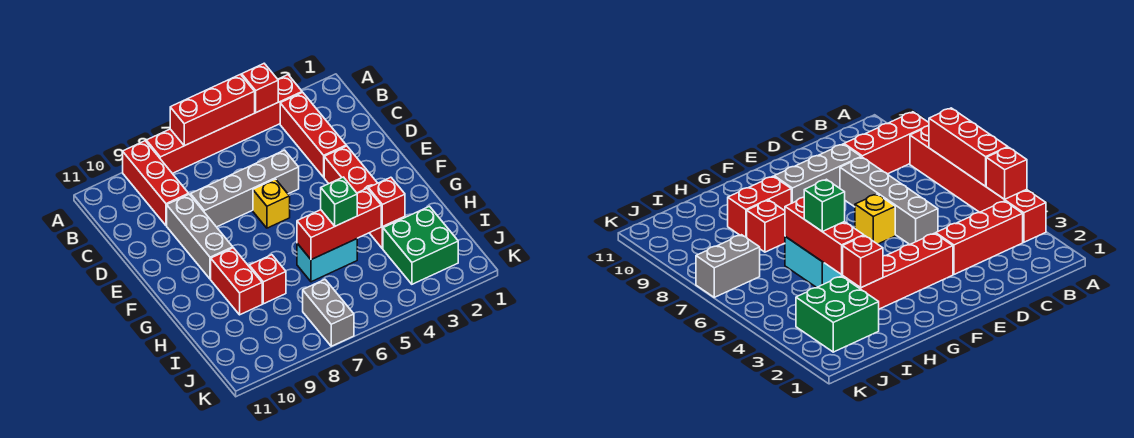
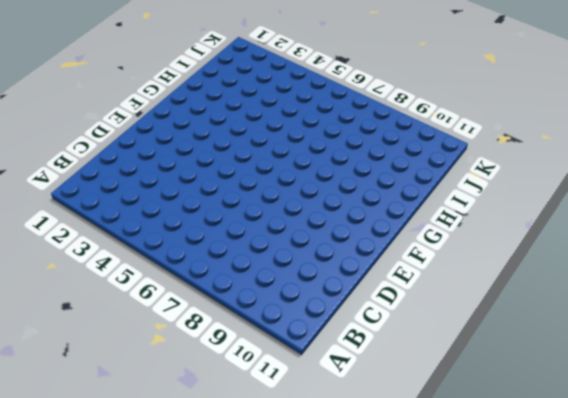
none -> red brick A3:A8 level 1
none -> red brick A9:C9 level 1
none -> red brick B3:D3 level 1

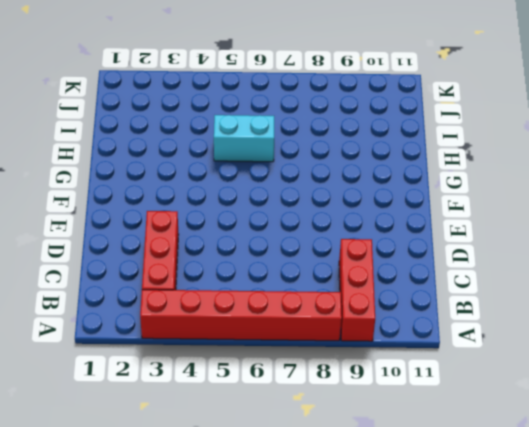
none -> grey brick D5:D8 level 1
none -> grey brick D9:F9 level 1
none -> red brick E3:H3 level 1

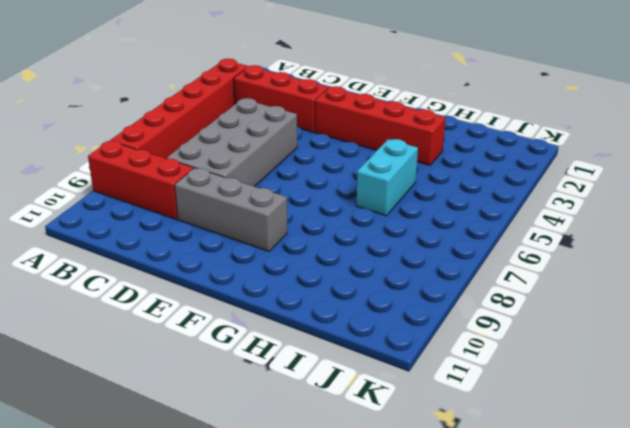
grey brick C5:D8 level 1 -> grey brick D5:D8 level 1
none -> yellow brick E6 level 1
none -> red brick G9:H9 level 1
none -> red brick H8 level 1

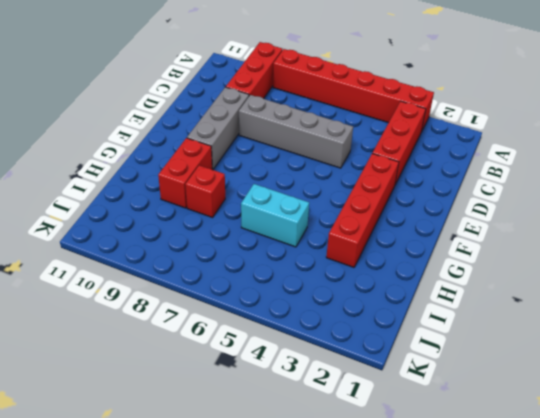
none -> yellow brick E6 level 1
none -> green brick I2:J3 level 1
none -> grey brick J7:K7 level 1

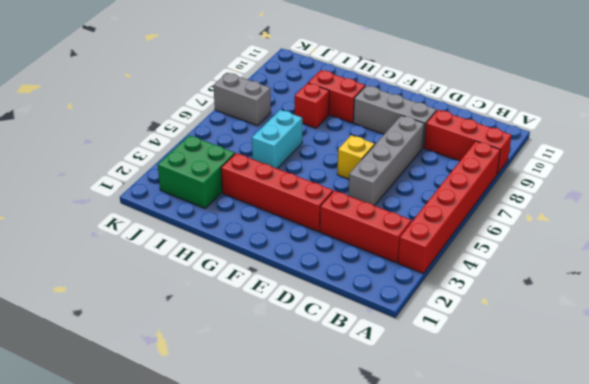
none -> red brick A4 level 2
none -> red brick A5:A7 level 2
none -> red brick H3 level 2

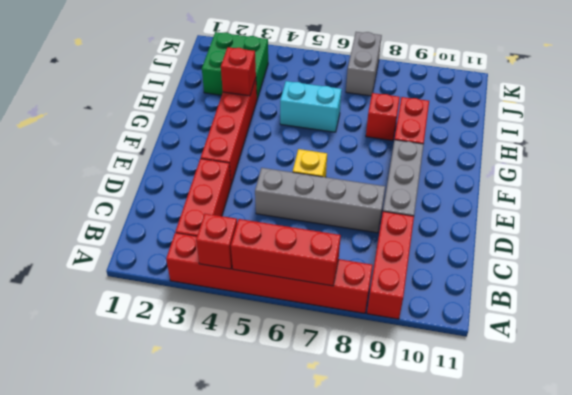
none -> red brick H4:H6 level 2
none -> green brick H5 level 3

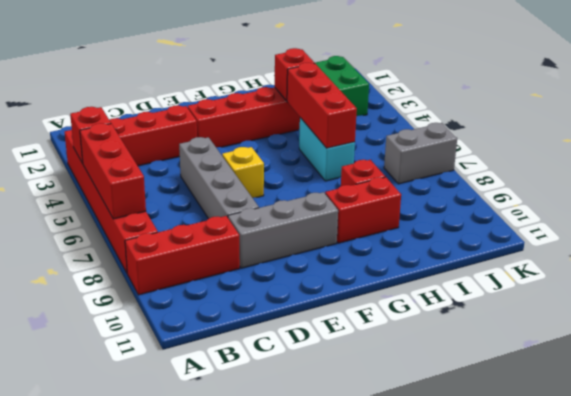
none -> green brick H5 level 3

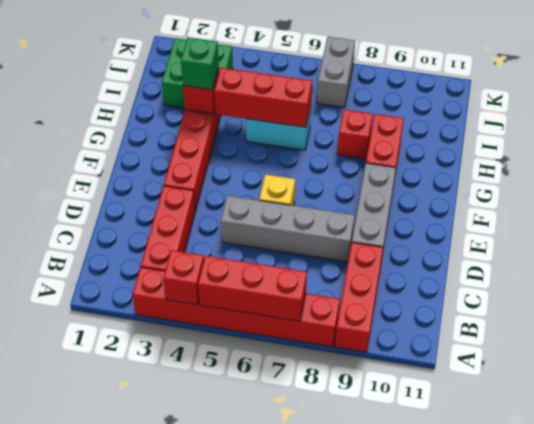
green brick H3 level 3 -> green brick H5 level 3

